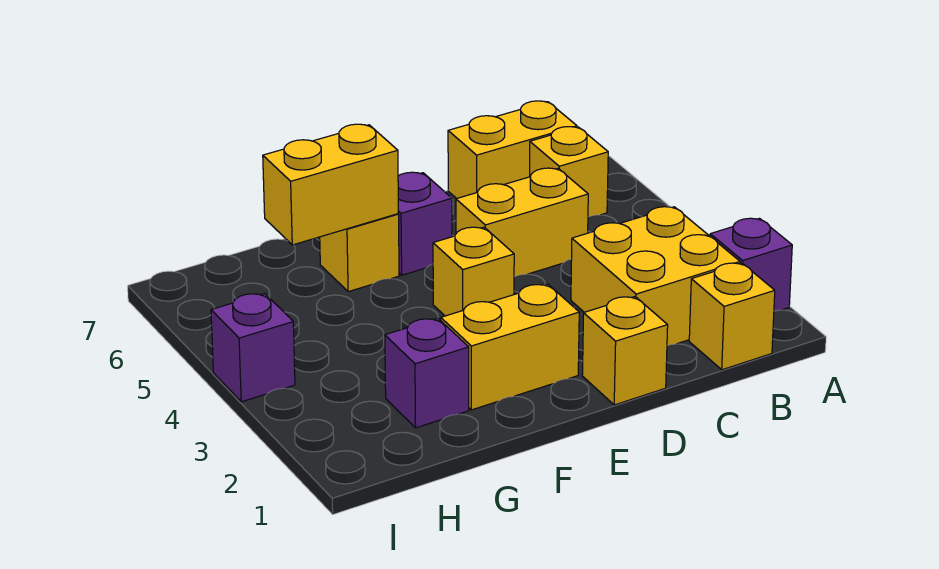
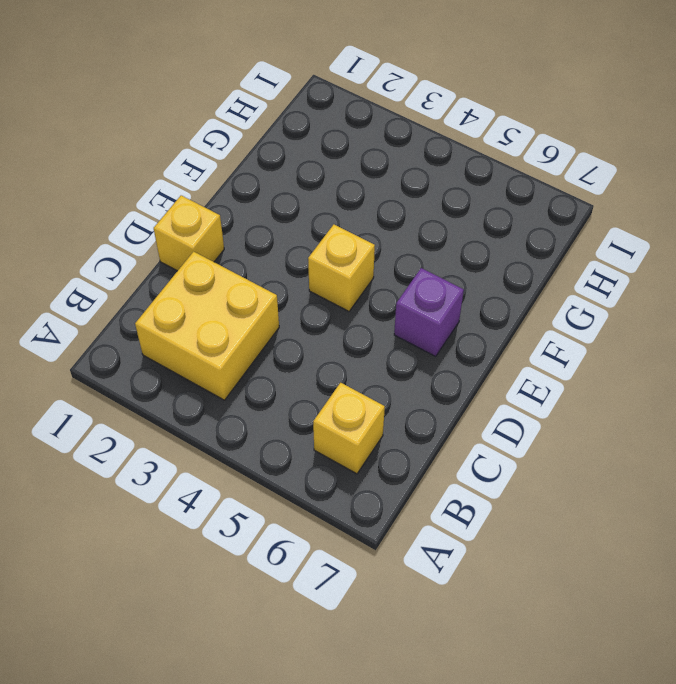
none -> purple brick A2 level 1
none -> yellow brick B1 level 1
none -> yellow brick B7:C7 level 1

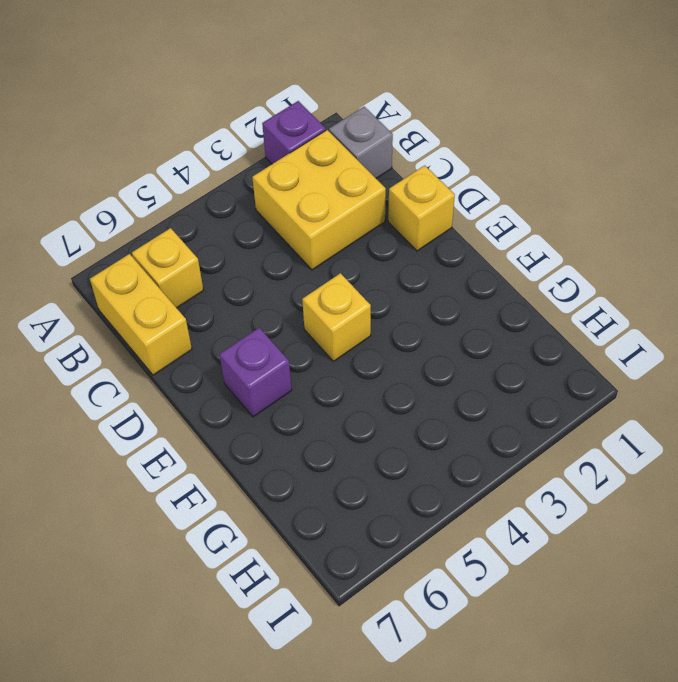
grey brick B1 level 1 -> yellow brick B1 level 1
none -> yellow brick C5:D5 level 1
none -> yellow brick E2:F2 level 1
none -> yellow brick F6 level 1

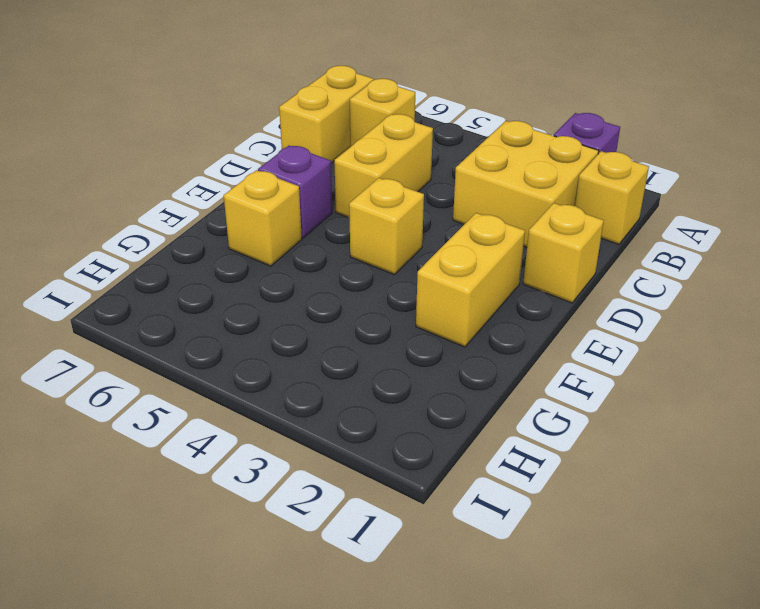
none -> purple brick G2 level 1
none -> purple brick I4 level 1
none -> yellow brick F6:G6 level 2

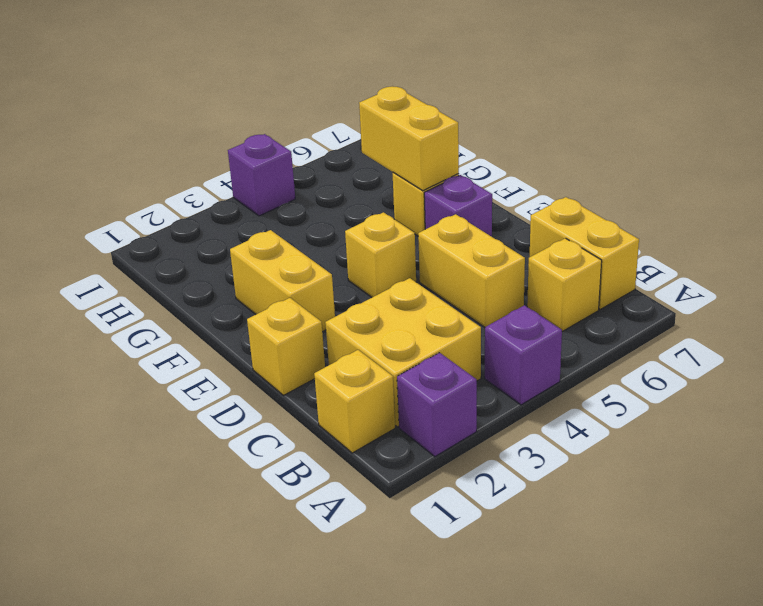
purple brick A4 level 1 -> purple brick G2 level 1

